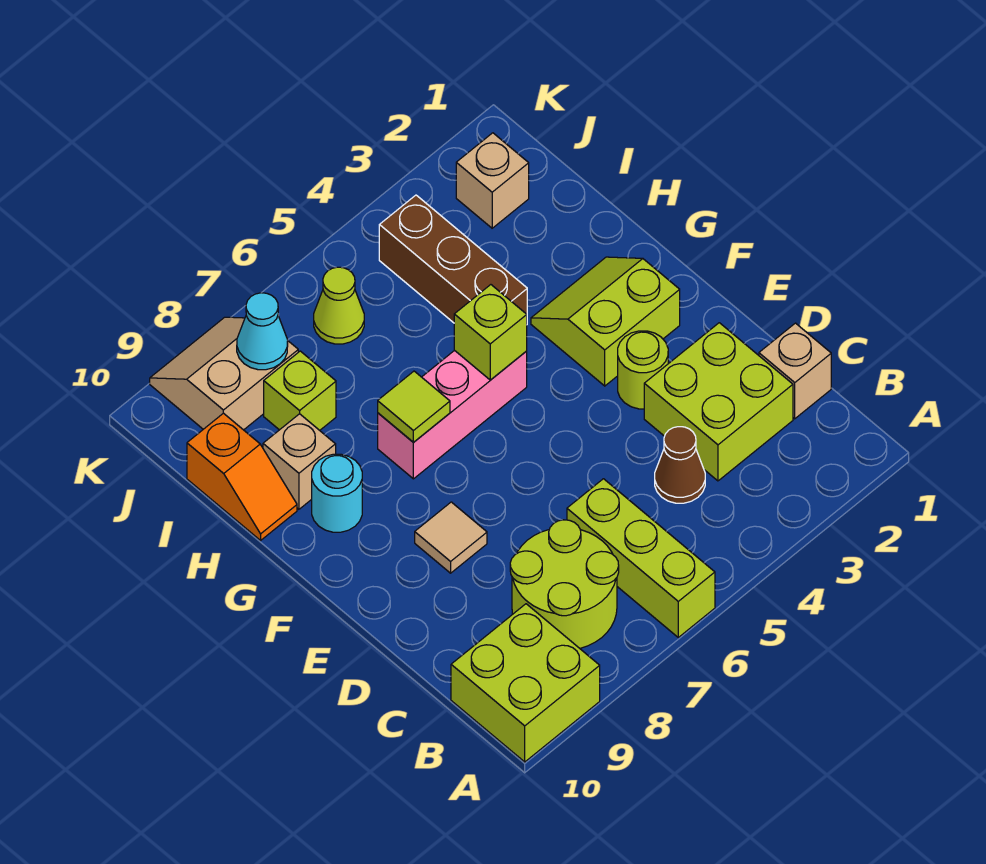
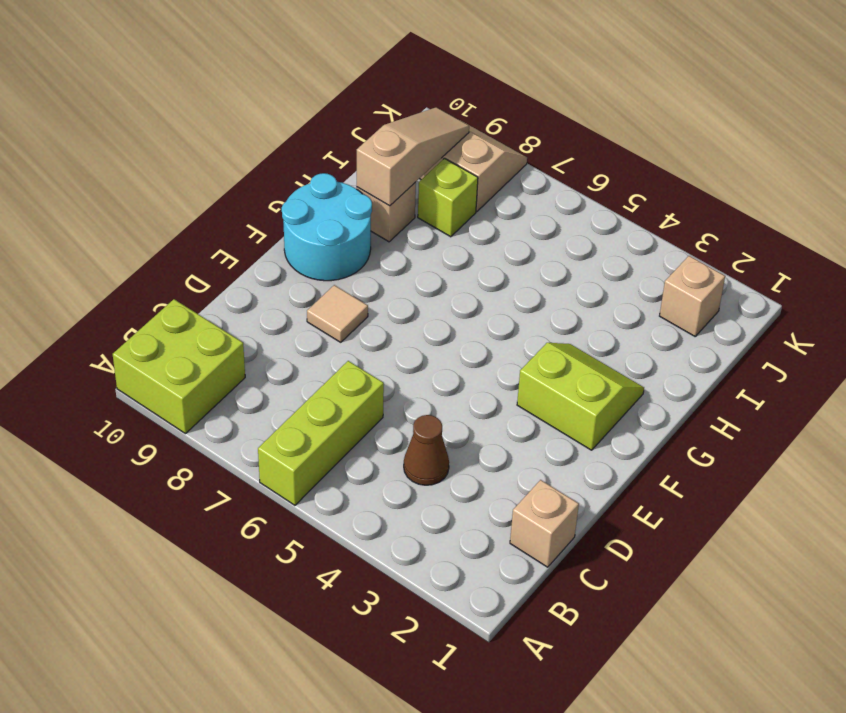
cyan round brick F9:G10 level 1 -> cyan round brick G9 level 1
tan slope H9:J9 level 2 top H -> none
none -> lime round brick B7:C8 level 1
none -> lime brick C2:D3 level 1
none -> lime round brick E3 level 1

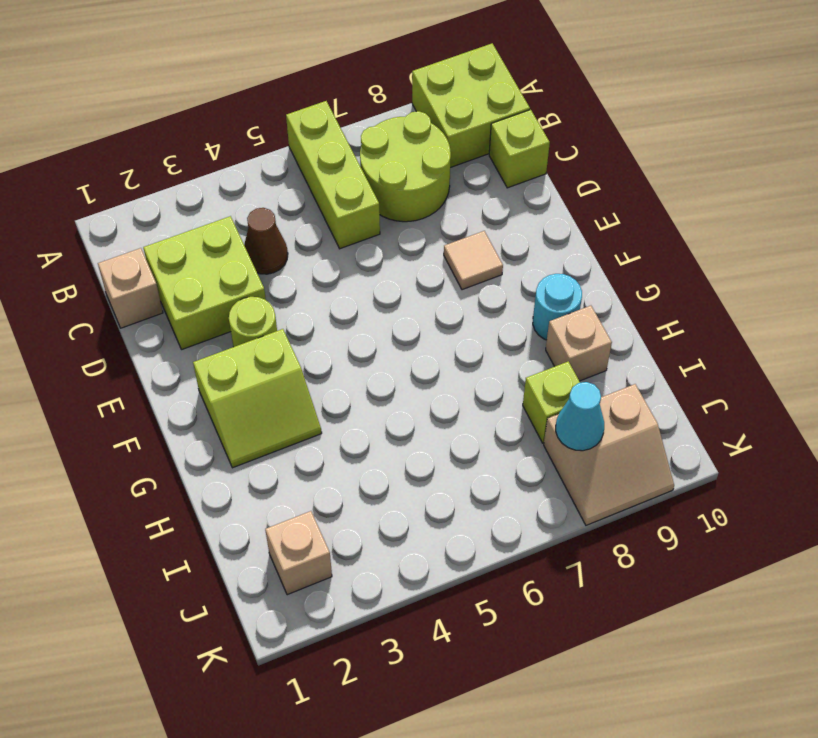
lime brick C10 level 1 -> lime brick G5 level 2
none -> pink brick G5:G7 level 1
none -> brown brick H4:J4 level 1
none -> orange slope H10:I10 level 1 top I

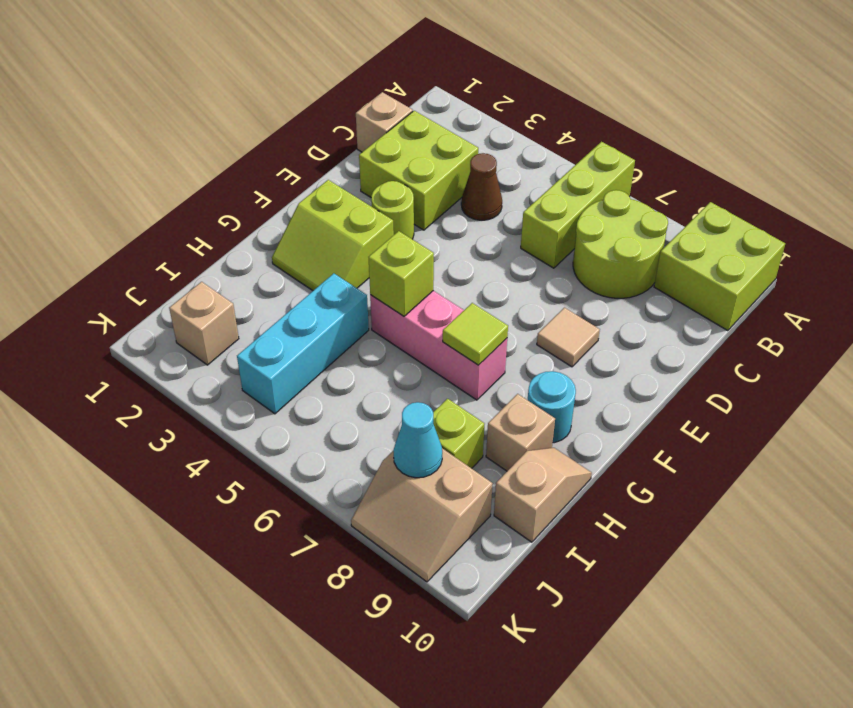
cyan brick H4:J4 level 1 -> brown brick H4:J4 level 1
tan slope H10:I10 level 1 top I -> orange slope H10:I10 level 1 top I
none -> lime cone J6 level 1

